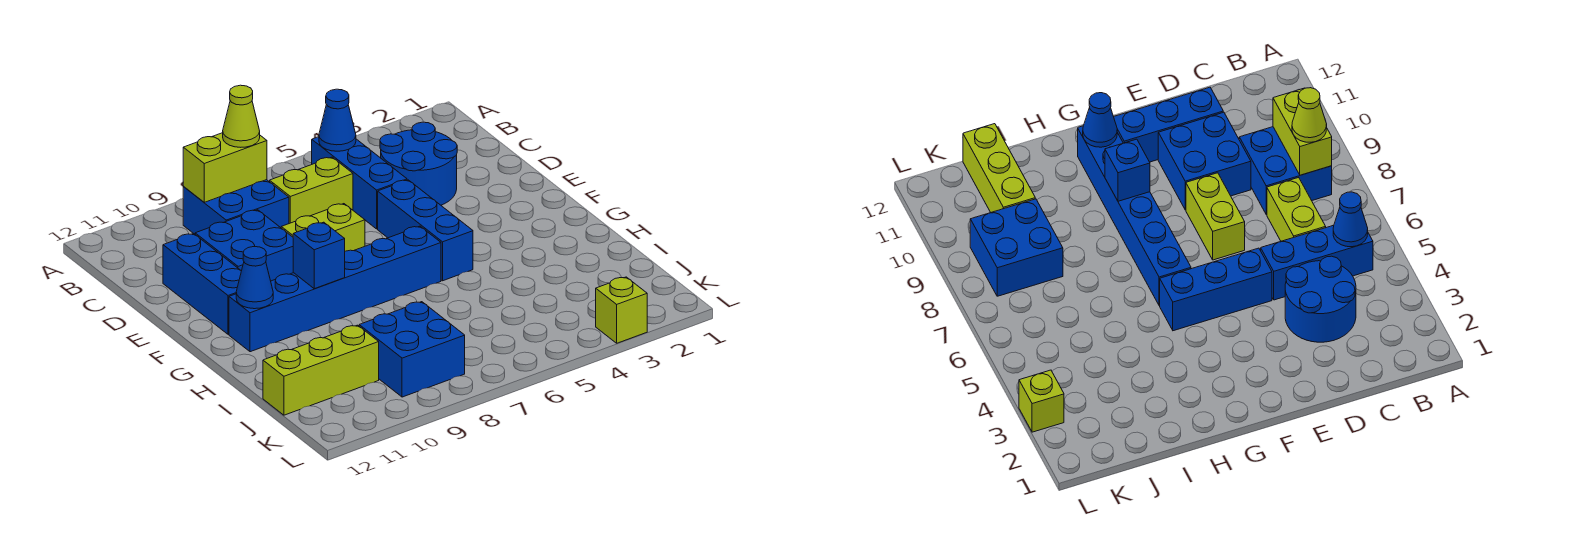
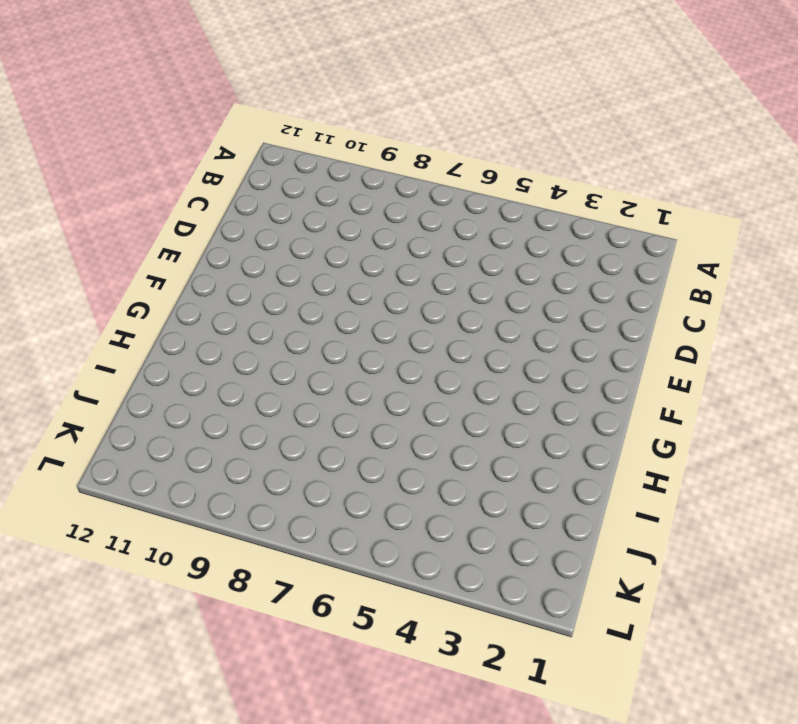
none -> blue brick B5:D5 level 1
none -> blue brick B8:C9 level 1
none -> blue round brick C3:D4 level 1

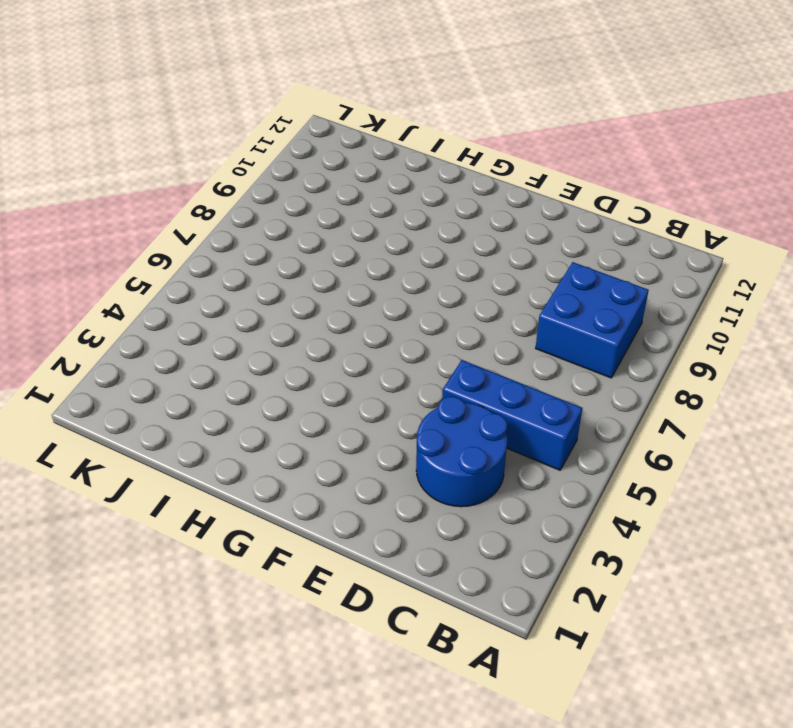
none -> lime brick C6:C7 level 1
none -> blue brick D9:E10 level 1
none -> blue brick D11:F11 level 1

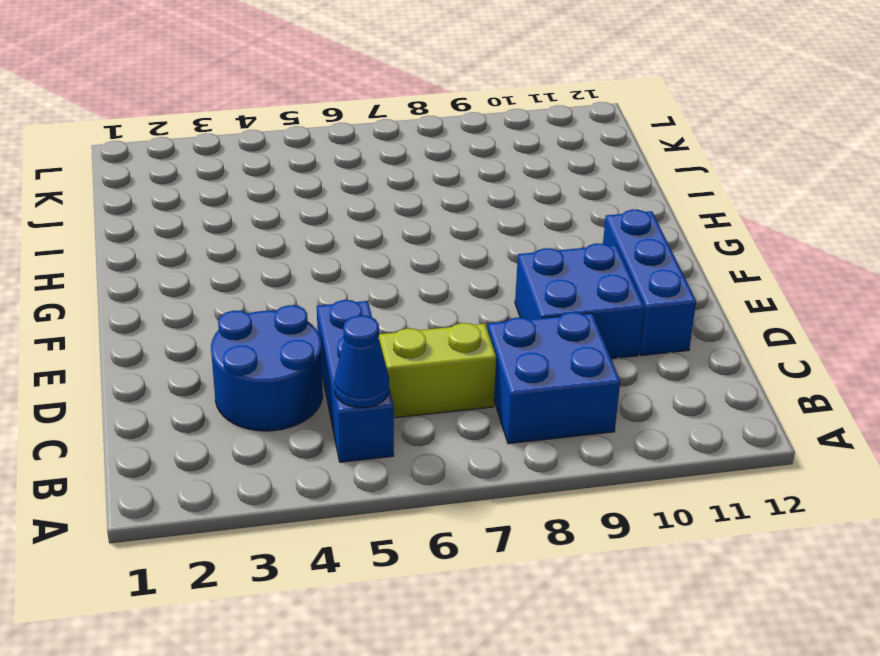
none -> blue brick E5:G5 level 1
none -> lime brick E7:E8 level 1
none -> blue brick G6:G11 level 1

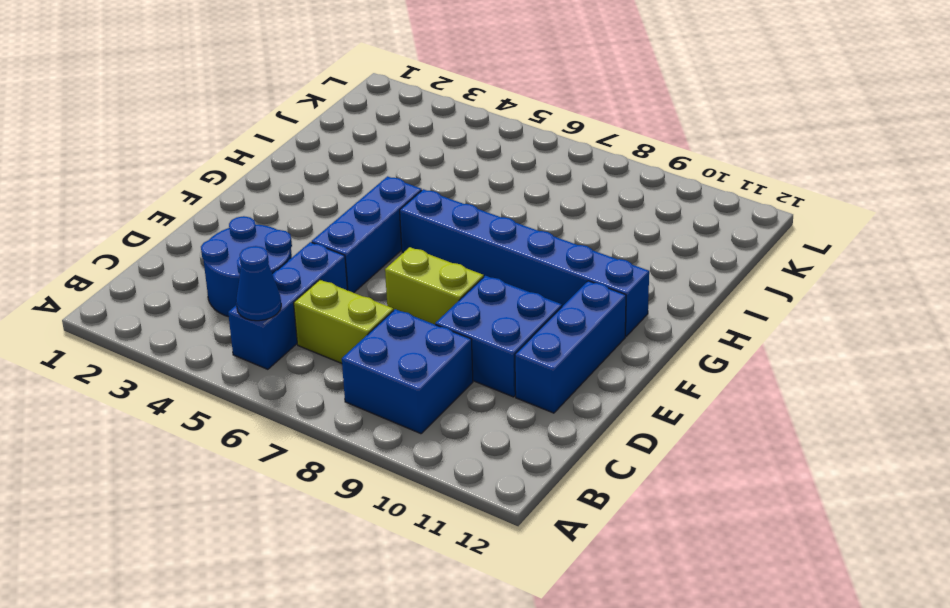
none -> blue brick J8:K9 level 1
none -> lime brick J10:J12 level 1
none -> lime brick L3 level 1

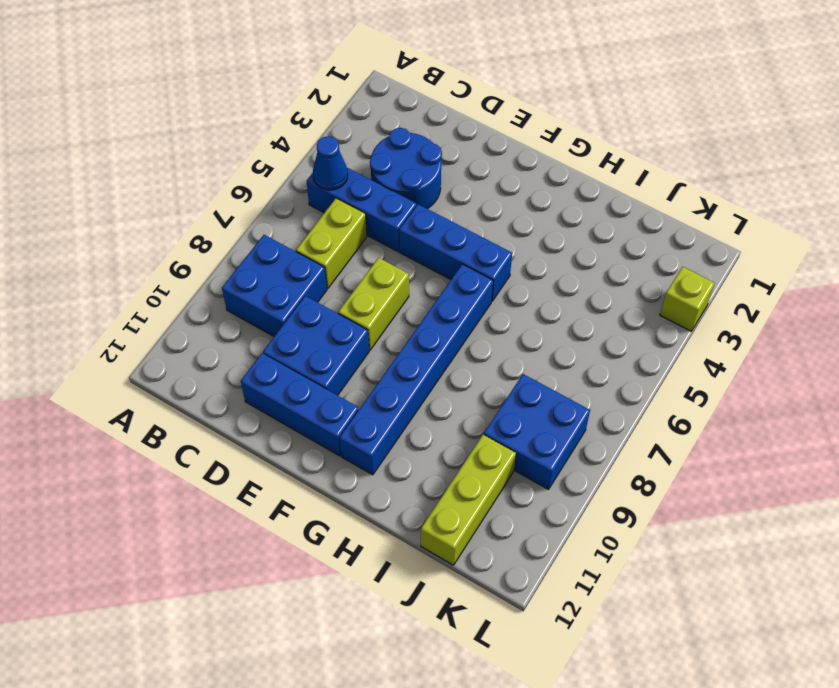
none -> lime brick B8:B9 level 2
none -> blue brick G9 level 2
none -> blue cone G11 level 2

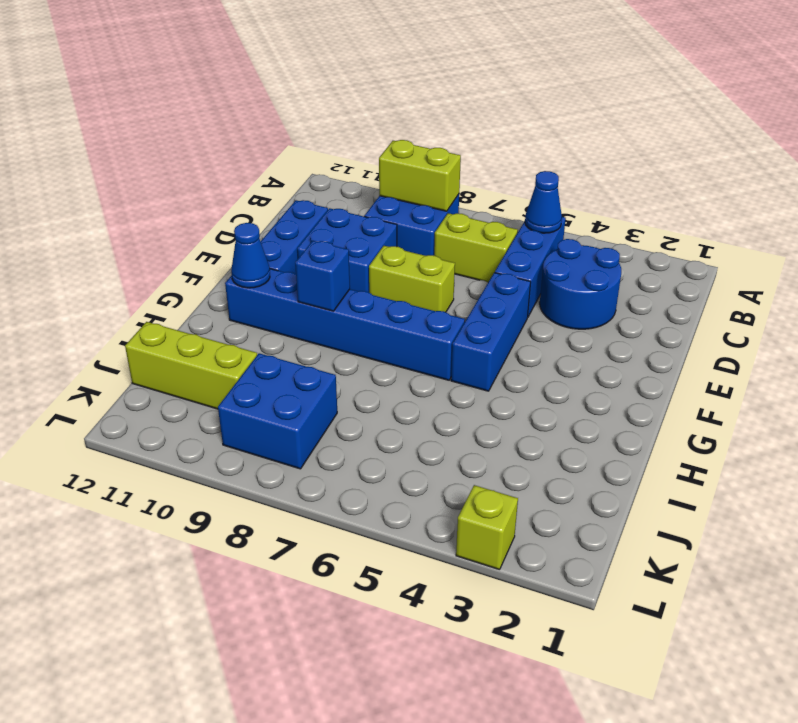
none -> lime cone B8 level 3

